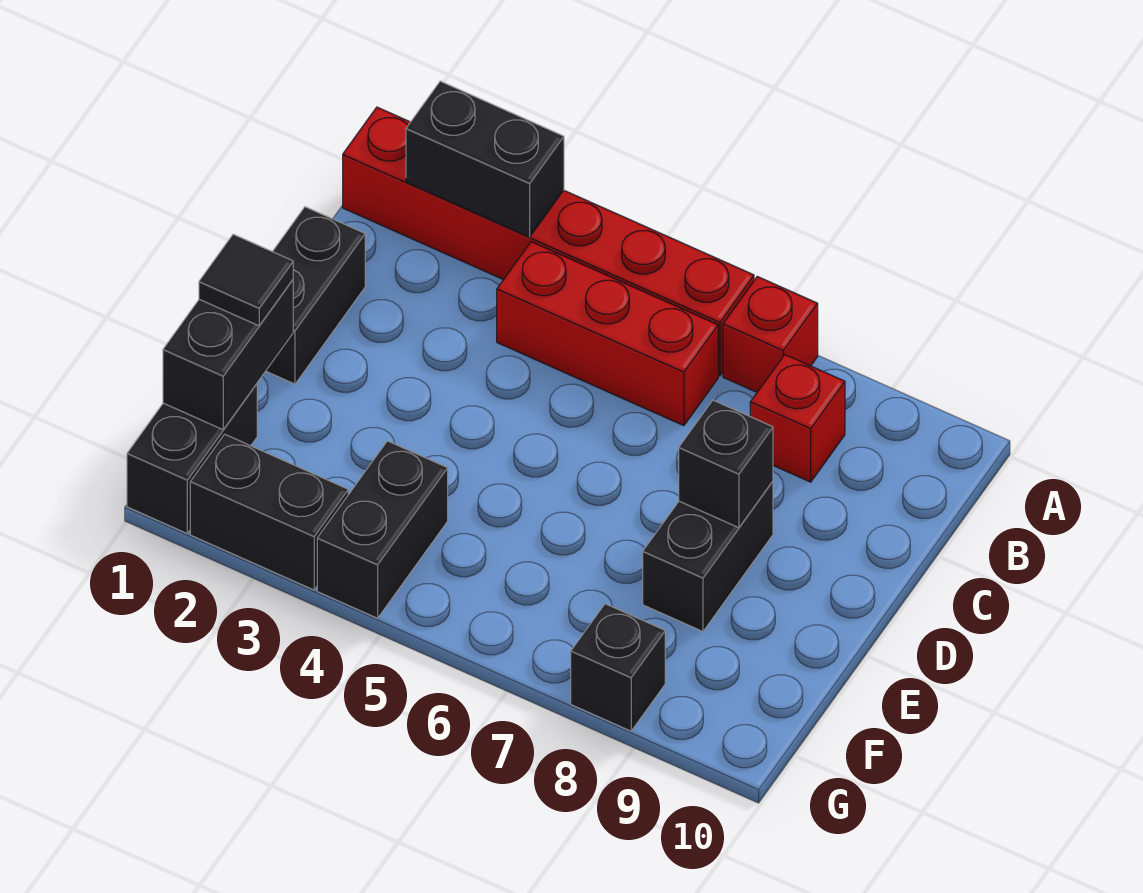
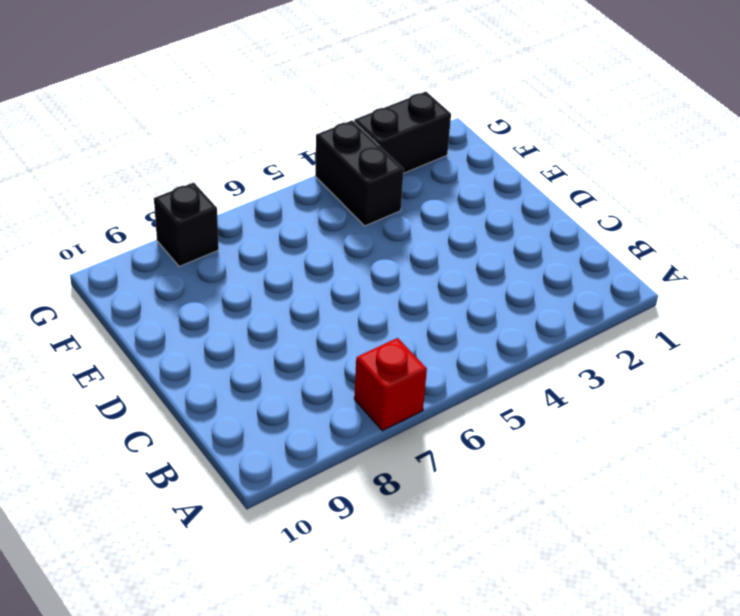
none -> red brick A1:A6 level 1
none -> red brick B4:B6 level 1
none -> red brick B8 level 1

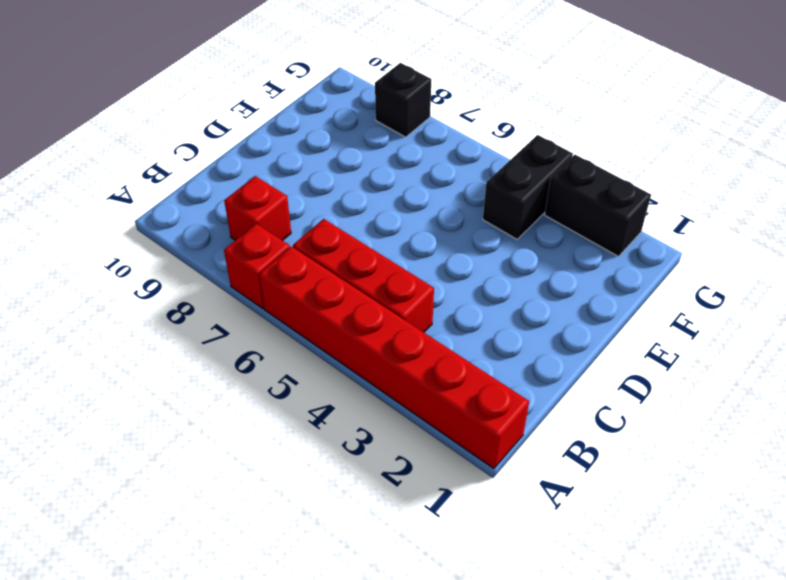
none -> black brick C1:D1 level 1
none -> black brick D8:E8 level 1
none -> black brick F1:G1 level 1

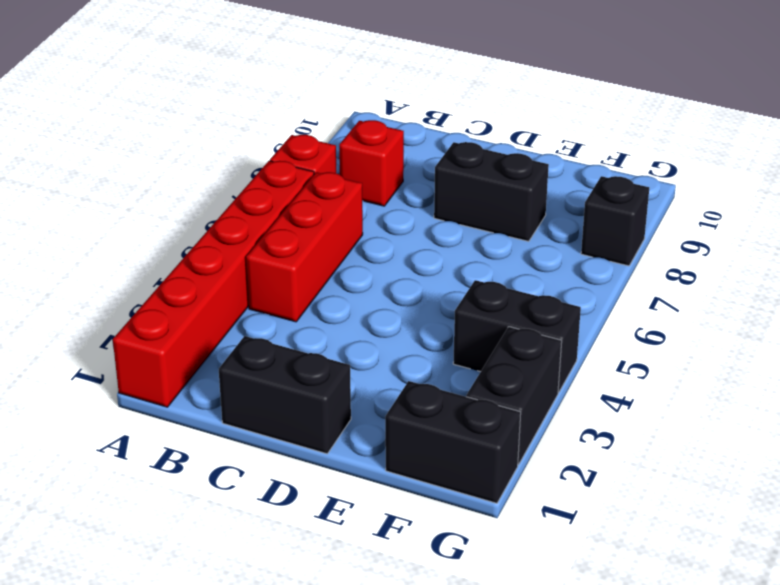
none -> black brick A2:A3 level 2
none -> black brick D8 level 2
none -> black brick E1:F1 level 2

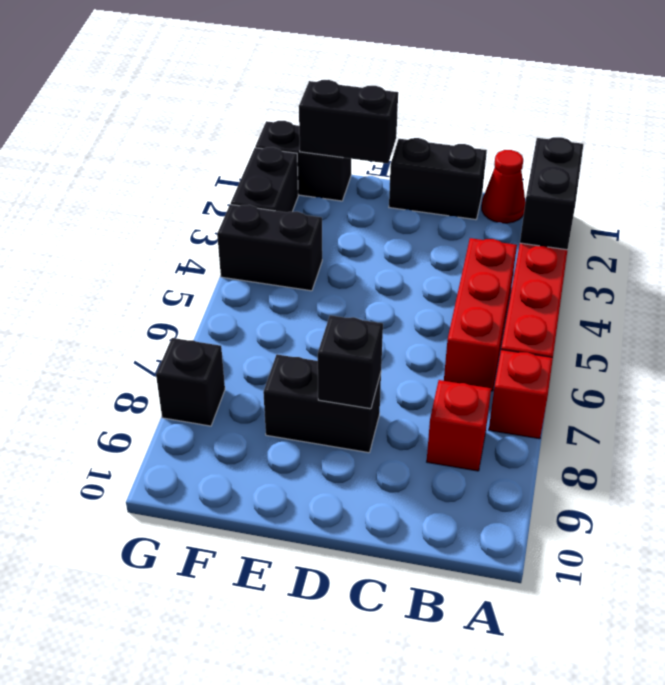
red cone B1 level 1 -> none
none -> black tile E1 level 3

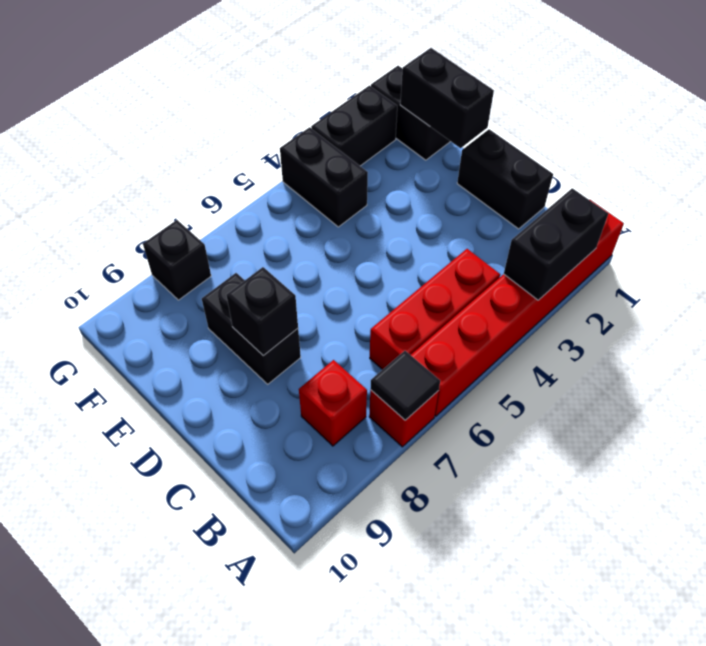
black tile A7 level 2 -> black tile E1 level 3

